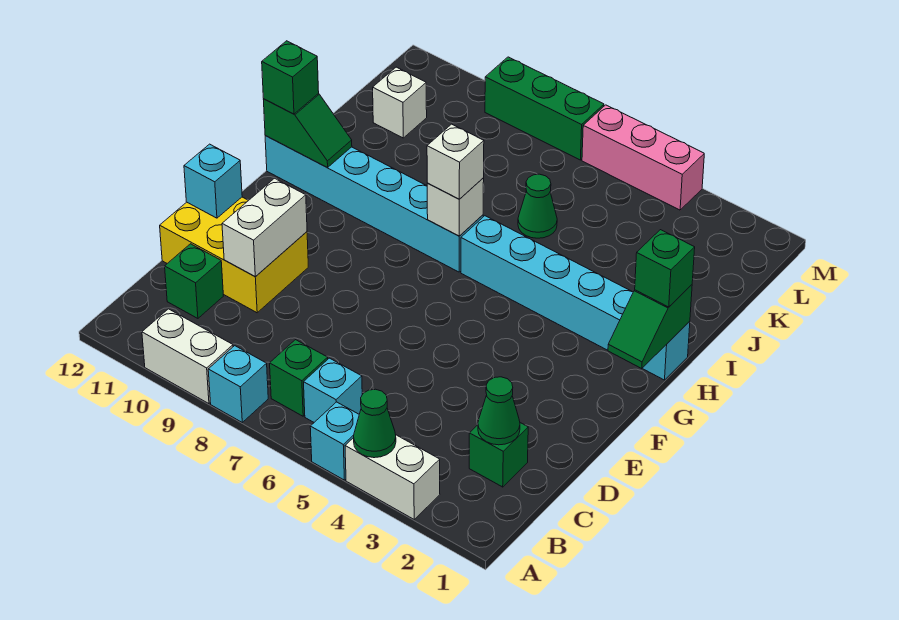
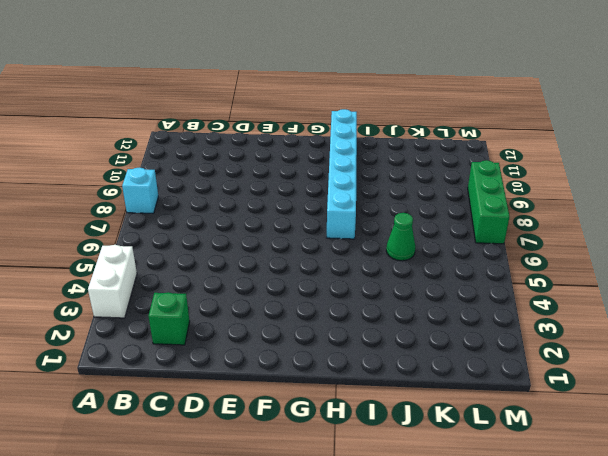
none -> cyan brick A5 level 1
none -> white brick A9:A10 level 1
none -> cyan brick B6 level 1

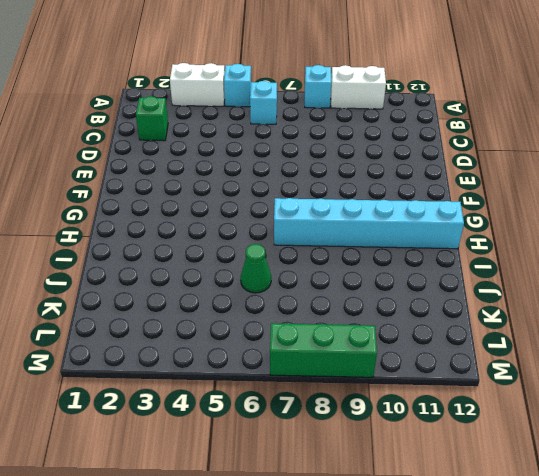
none -> green brick B7 level 1
none -> green brick C11 level 1
none -> yellow brick D10:E12 level 1

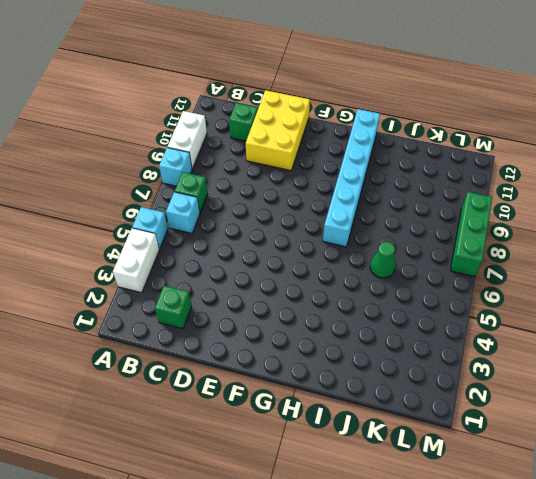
none -> cyan brick H1:H6 level 1
none -> white brick K11 level 1
none -> pink brick M4:M6 level 1

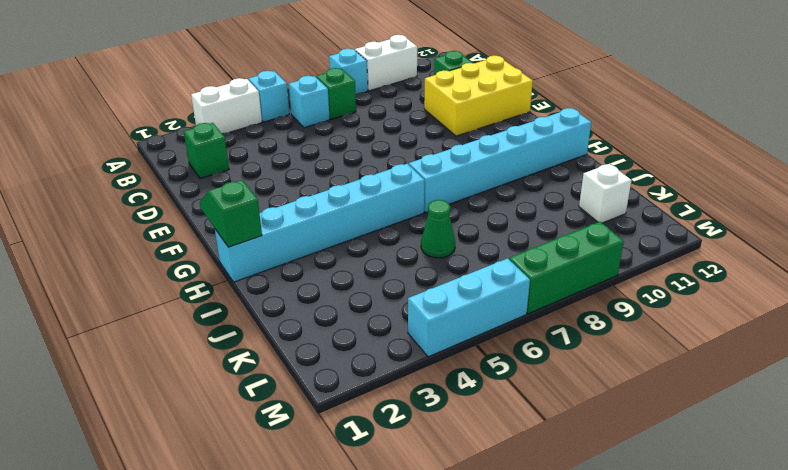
cyan brick M4:M6 level 1 -> pink brick M4:M6 level 1
none -> green cone A4 level 2
none -> green cone C2 level 2
none -> white brick D10:E10 level 2

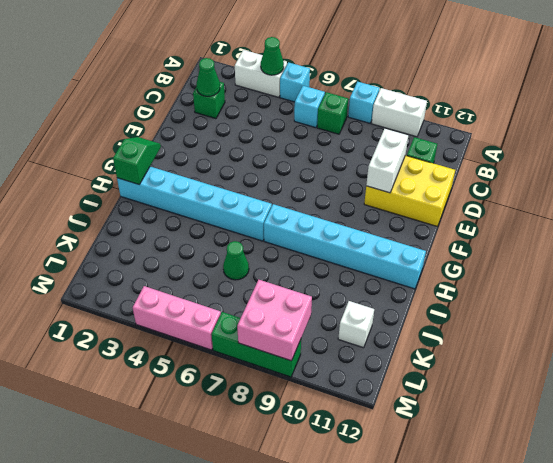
pink brick L8:M9 level 2 -> none
none -> cyan brick E12 level 2
none -> white brick H7 level 2
none -> green slope H11:H12 level 2 top 12

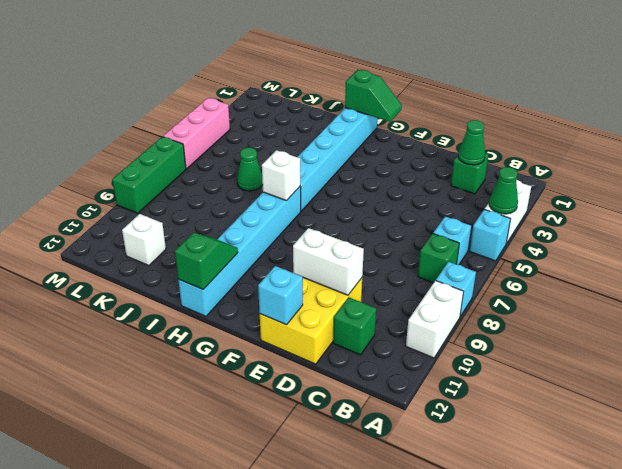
none -> green brick H1 level 3
none -> white brick H7 level 3
none -> green brick H12 level 3

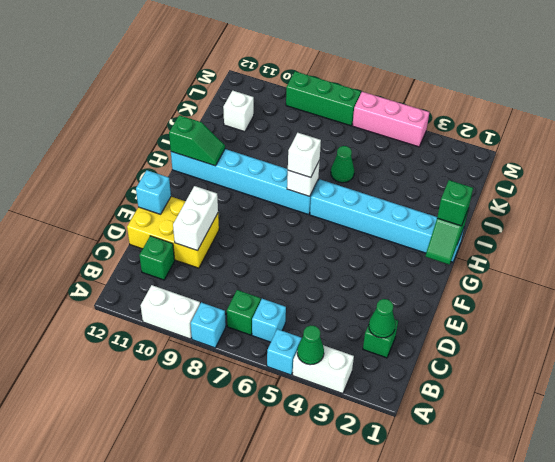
none -> green brick H12 level 3

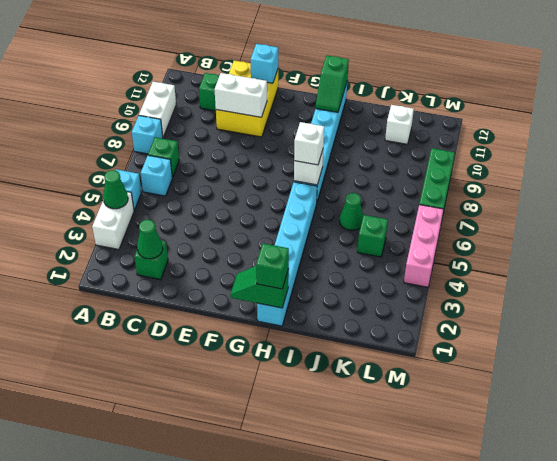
green brick K5 level 1 -> green brick H12 level 3

